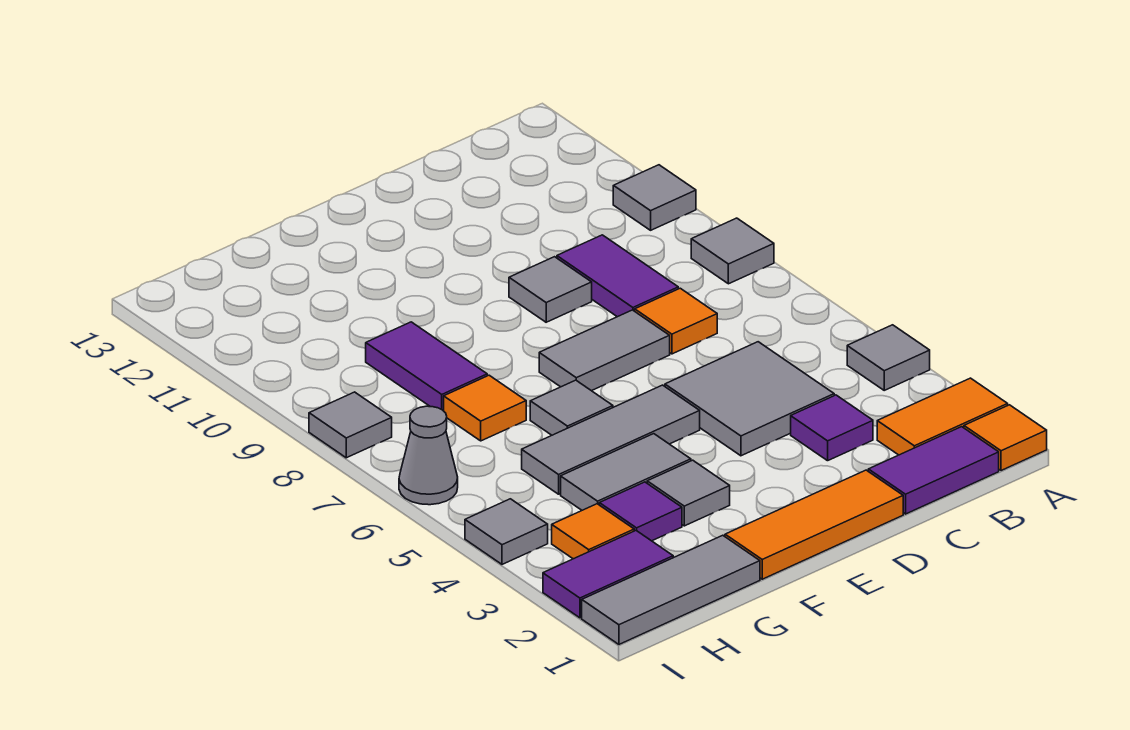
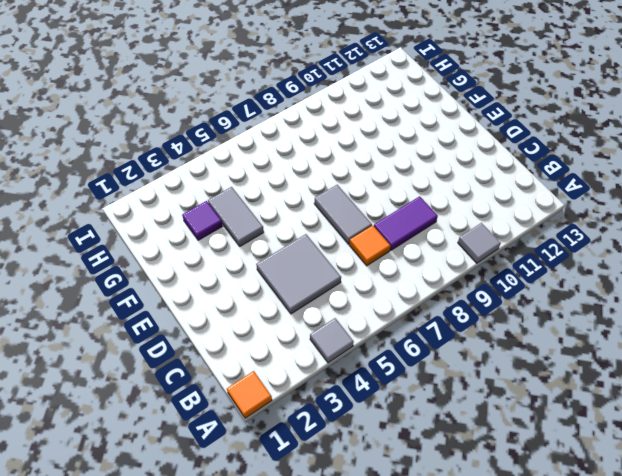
none -> orange tile A2:B2 level 1
none -> grey tile A8 level 1
none -> purple tile B1:C1 level 1

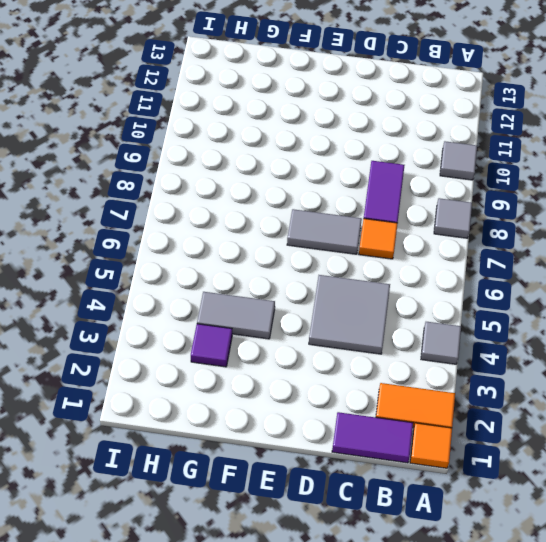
none -> purple tile C3 level 1
none -> orange tile D1:F1 level 1
none -> grey tile D9 level 1

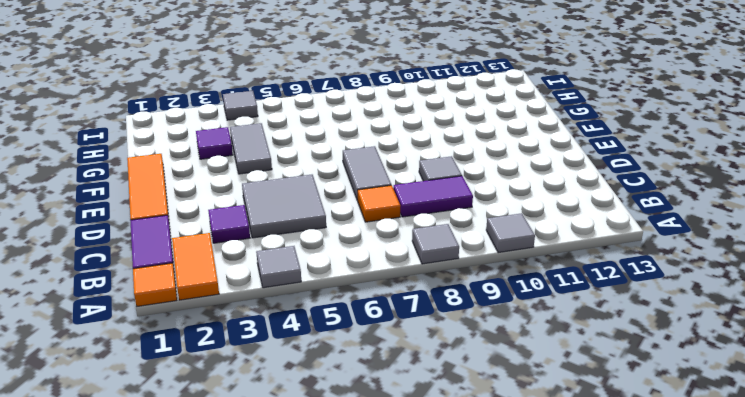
none -> grey tile E5:G5 level 1
none -> grey tile F3 level 1
none -> grey tile F6 level 1

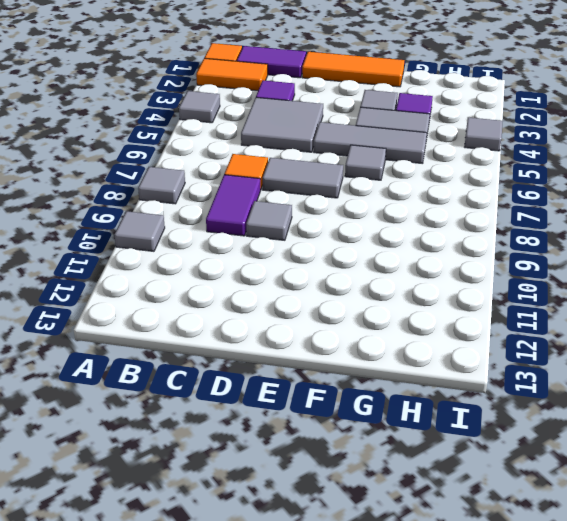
none -> grey tile G1:I1 level 1
none -> orange tile G7 level 1
none -> purple tile G8:G9 level 1

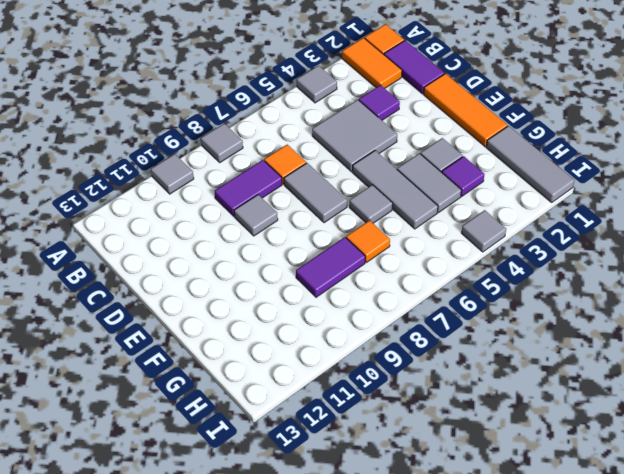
none -> purple tile H2:I2 level 1
none -> orange tile H3 level 1
none -> grey cone I6 level 1

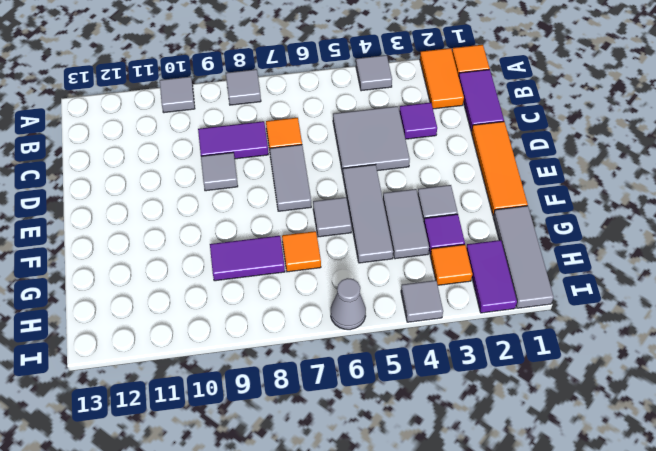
none -> grey tile I8 level 1

